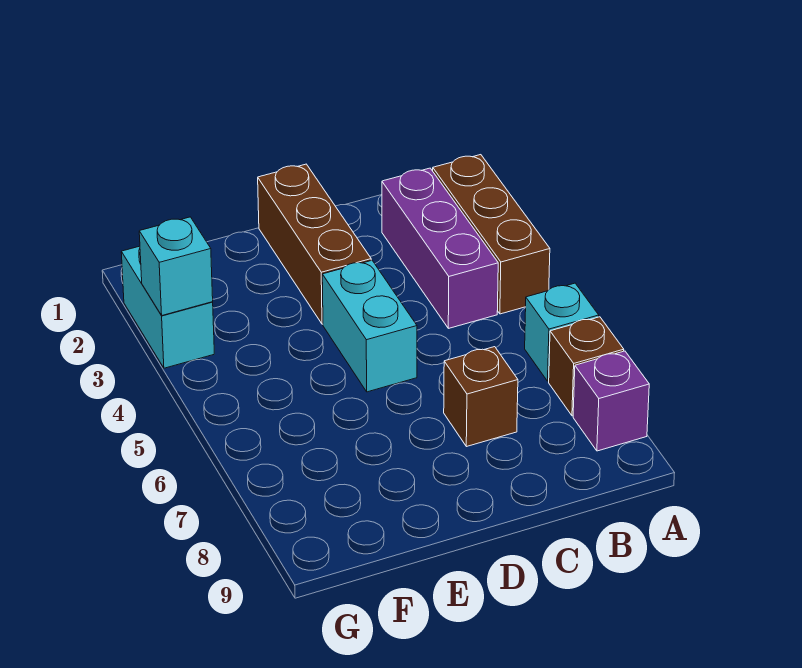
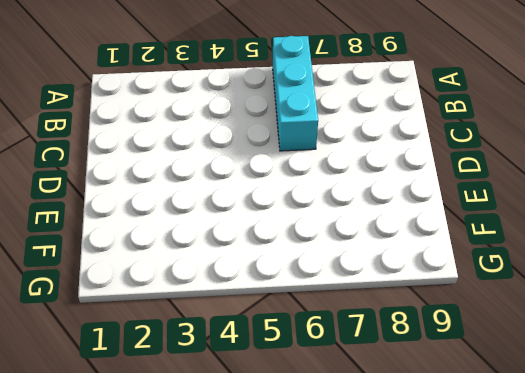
cyan brick A6:C6 level 1 -> cyan brick A6 level 1
none -> brown brick A2:A4 level 1
none -> brown brick A7 level 1

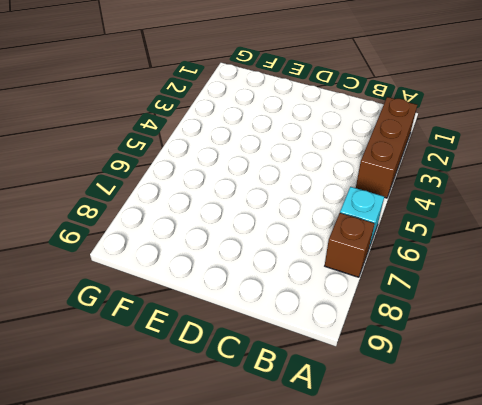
none -> purple brick A8 level 1
none -> purple brick B2:B4 level 1

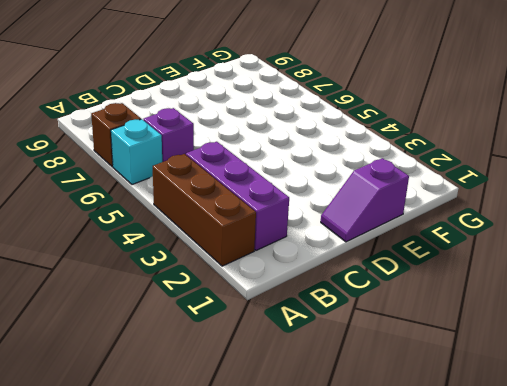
purple brick B6 level 1 -> purple brick A8 level 1
purple slope D1:E1 level 1 top E -> brown brick D1:D3 level 1
none -> brown brick C7 level 1
none -> cyan brick D4:D5 level 1

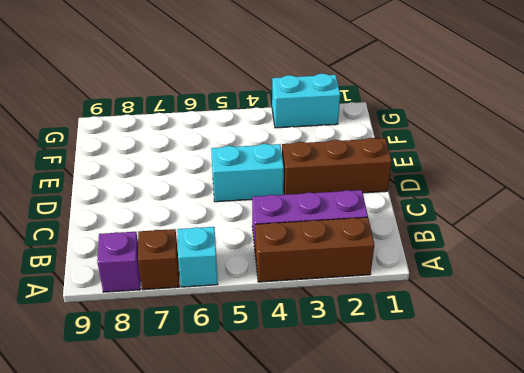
none -> brown brick C7 level 1
none -> cyan brick G3 level 2

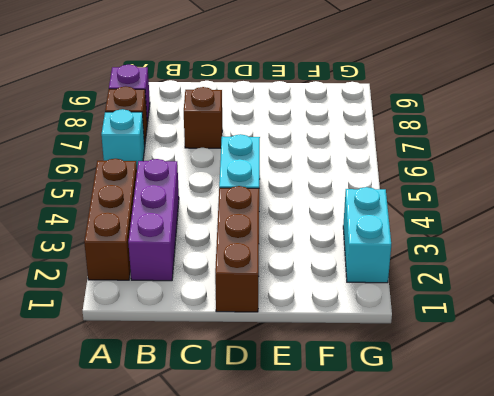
none -> cyan brick G3 level 2

